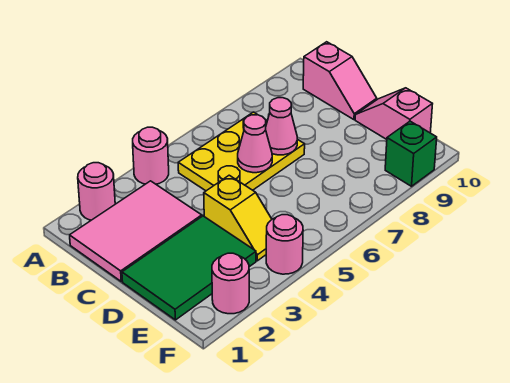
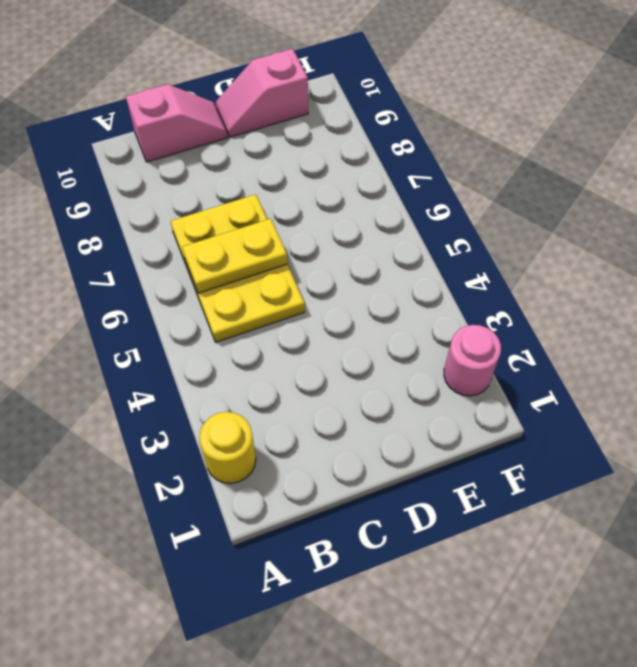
yellow round brick A2 level 1 -> pink round brick A2 level 1
yellow plate B6:C6 level 2 -> pink cone C6 level 2
none -> pink round brick A4 level 1
none -> pink tile B1:C3 level 1
none -> green tile D1:E3 level 1

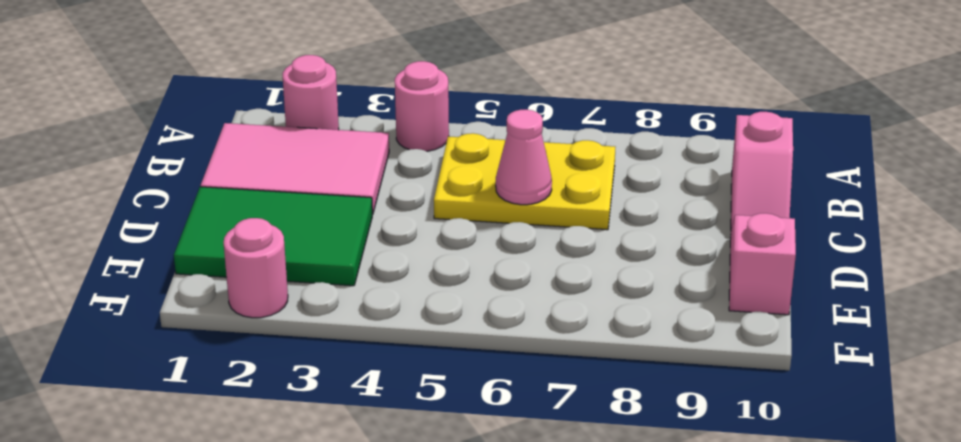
none -> yellow slope D4:E4 level 1 top D
none -> pink round brick F4 level 1
none -> green brick F9 level 1

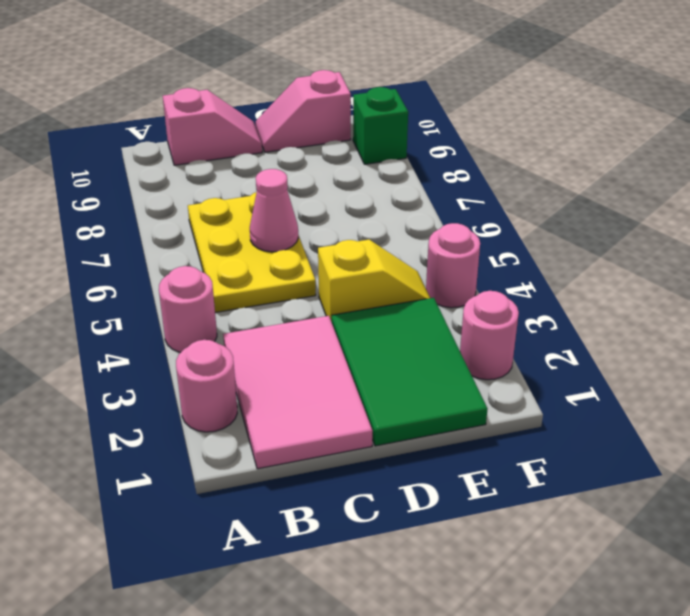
none -> pink cone C7 level 2

